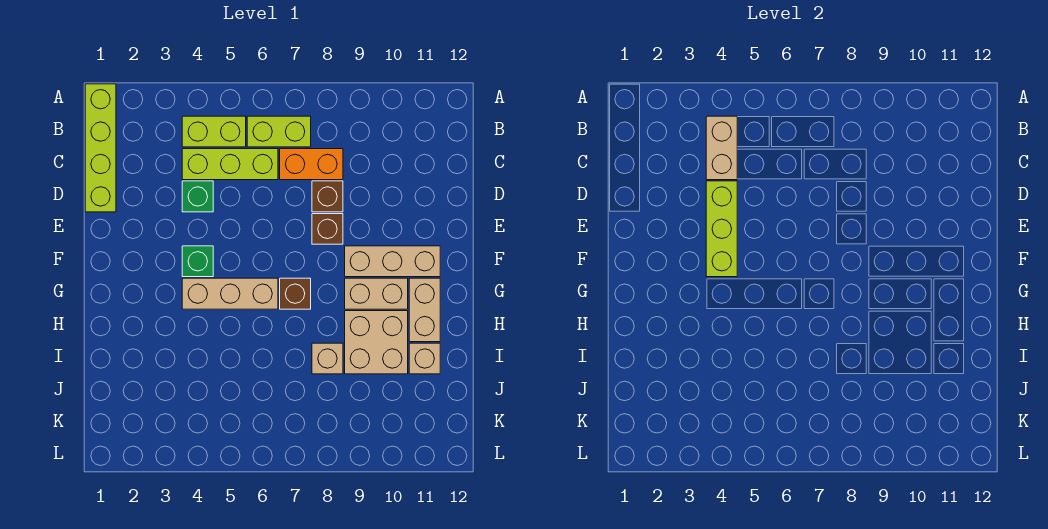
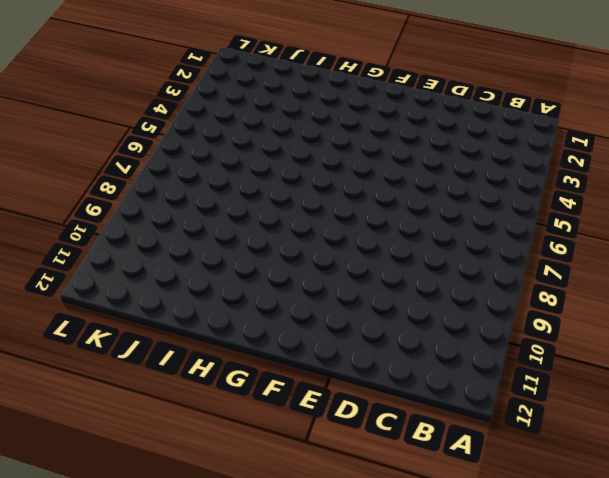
none -> lime brick A1:D1 level 1
none -> lime brick B4:B5 level 1
none -> lime brick B6:B7 level 1

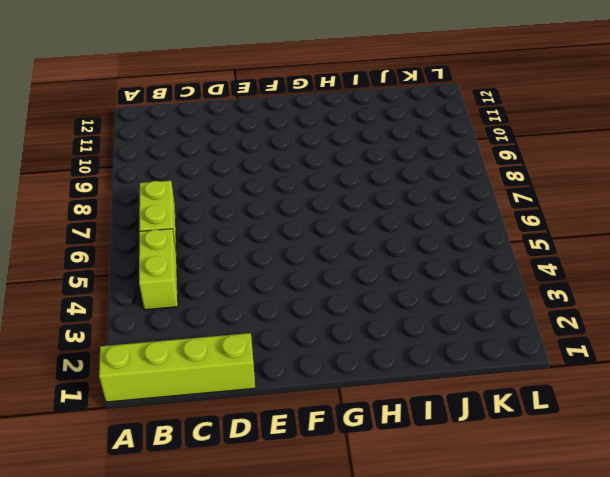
none -> lime brick C4:C6 level 1
none -> orange brick C7:C8 level 1
none -> green brick D4 level 1

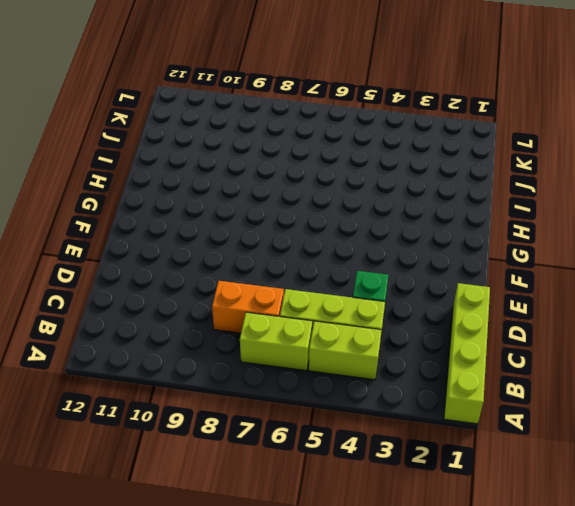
none -> brown brick D8 level 1
none -> brown brick E8 level 1
none -> green brick F4 level 1

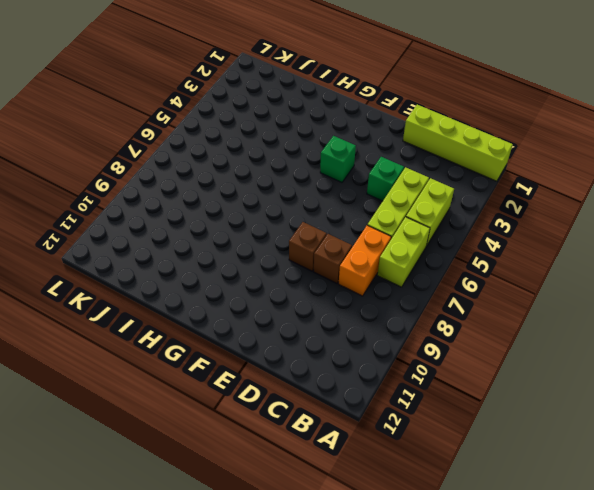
none -> tan brick F9:F11 level 1
none -> tan brick G4:G6 level 1
none -> brown brick G7 level 1

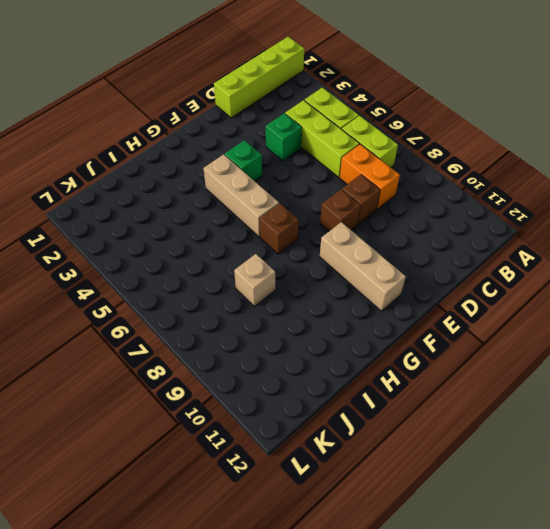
none -> tan brick G9:G10 level 1
none -> tan brick G11:H11 level 1
none -> tan brick H9:I10 level 1

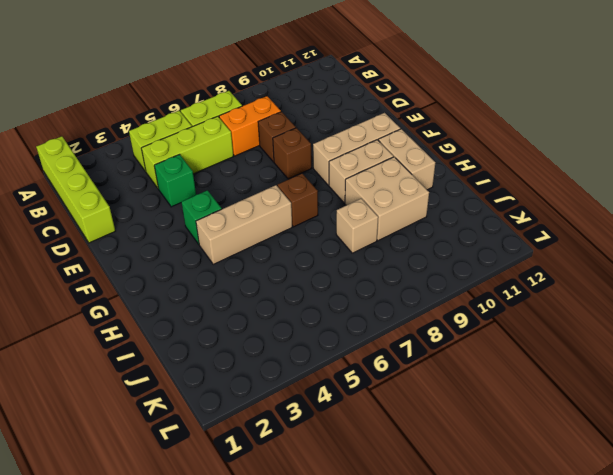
none -> tan brick I11 level 1
none -> tan brick B4:C4 level 2
none -> lime brick D4:F4 level 2

